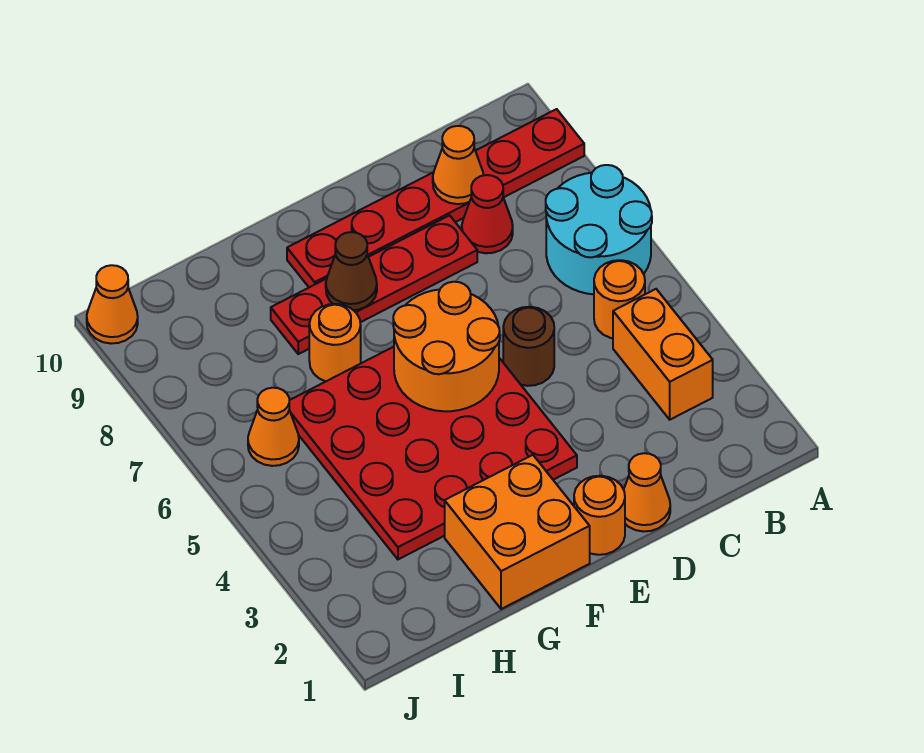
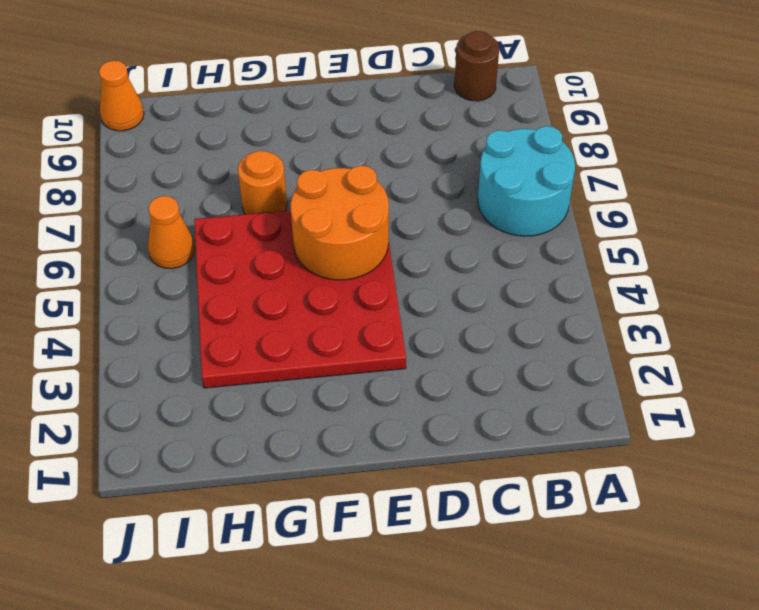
brown round brick B10 level 1 -> brown round brick D5 level 1
none -> red plate A9:F9 level 1
none -> orange brick B3:B4 level 1
none -> orange round brick B5 level 1

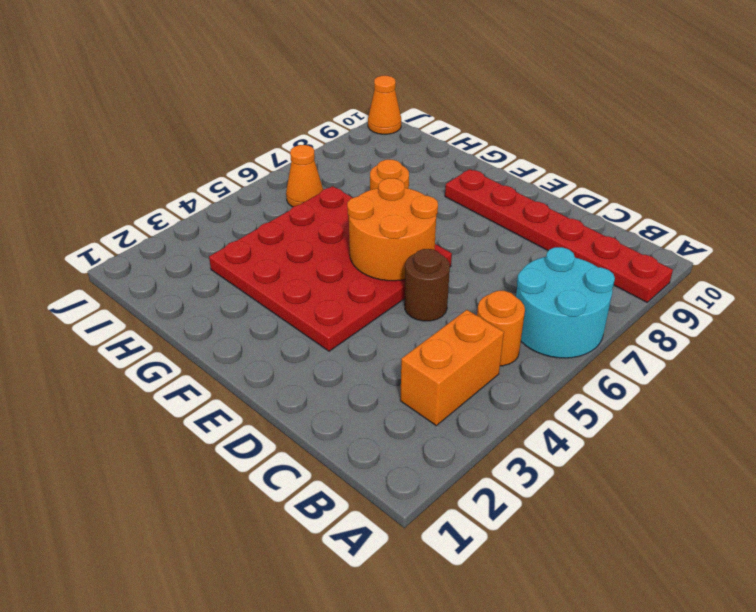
none -> red cone C8 level 1
none -> orange cone D1 level 1
none -> red plate D8:G8 level 1

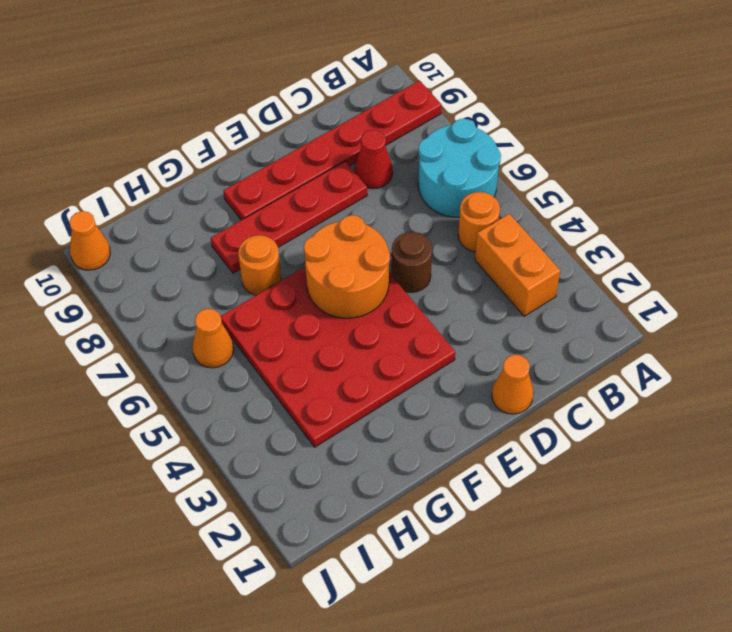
none -> orange round brick E1 level 1
none -> orange brick F1:G2 level 1
none -> orange cone C9 level 2

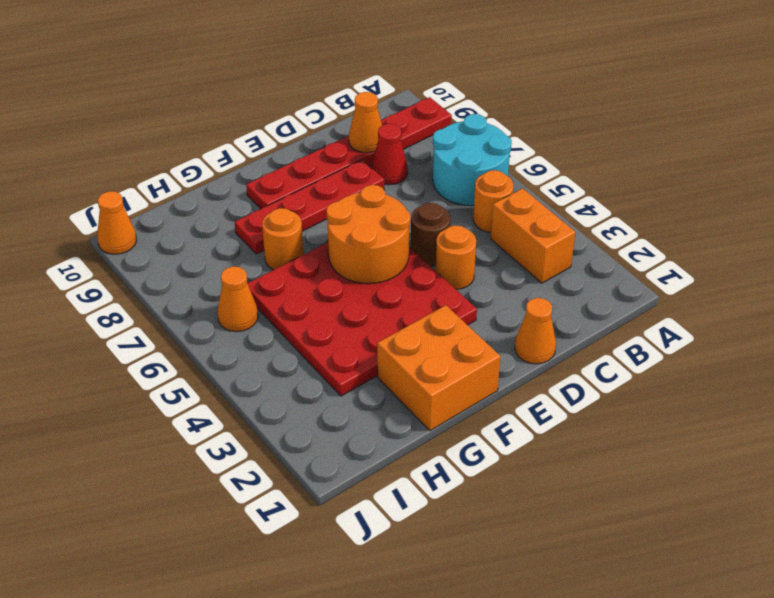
orange round brick D4 level 1 -> orange round brick E1 level 1
none -> brown cone F8 level 2

